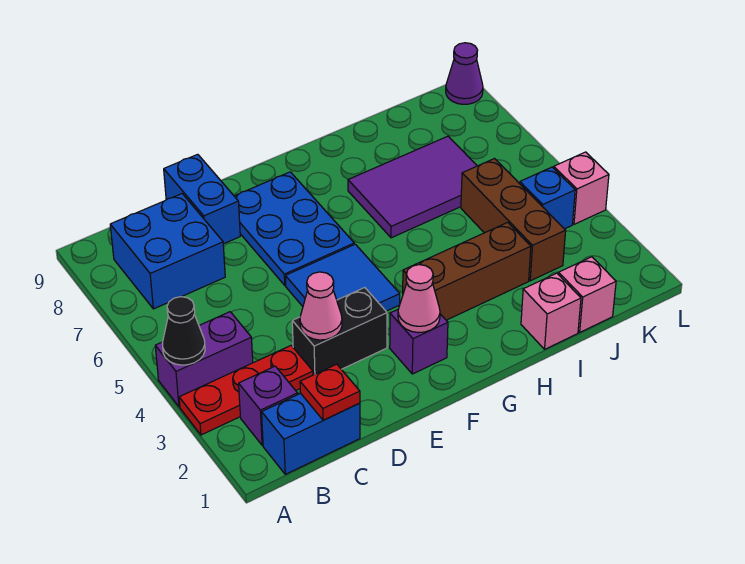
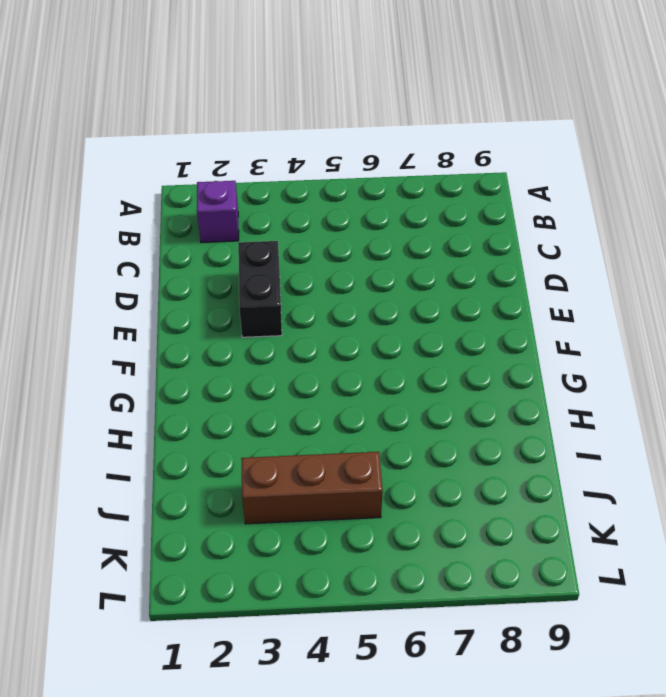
none -> red plate A3:C3 level 1
none -> purple brick A4:B4 level 1
none -> blue brick B1:C1 level 1

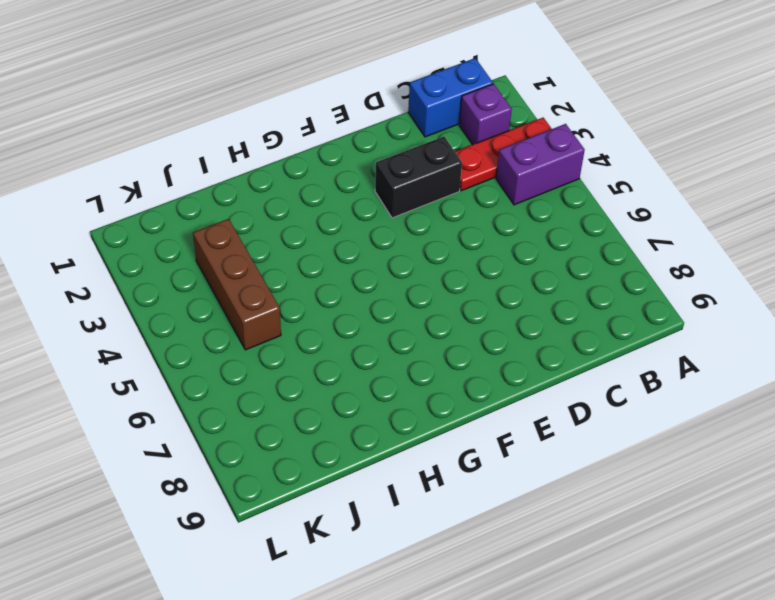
none -> blue brick B7:C8 level 1
none -> blue brick D8:D9 level 1
none -> blue tile E4:F5 level 1

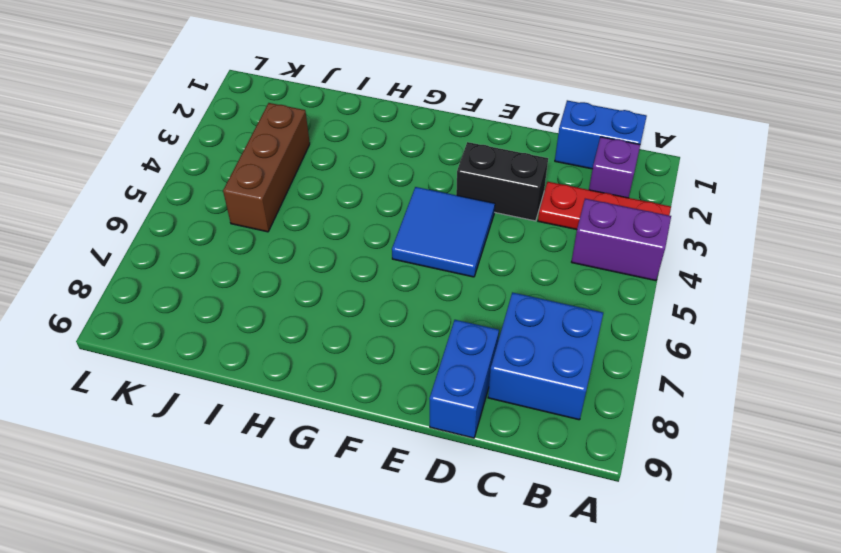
none -> blue plate E6:F8 level 1
none -> purple brick F2 level 1
none -> brown brick G3:I3 level 1

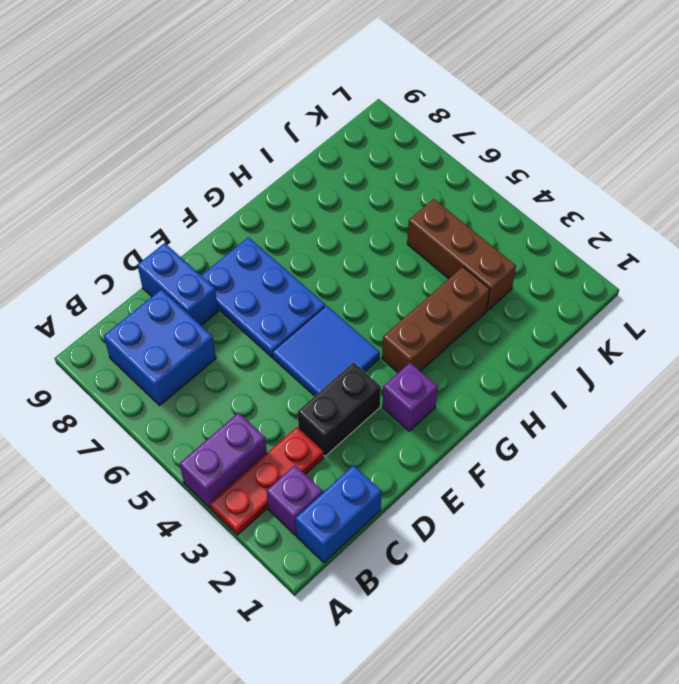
none -> purple tile H6:J7 level 1
none -> pink brick I1 level 1
none -> pink brick J1 level 1

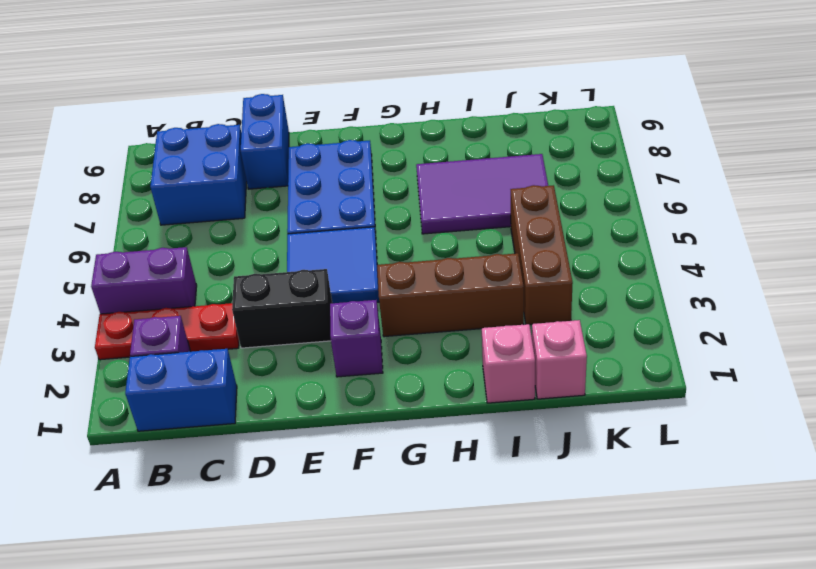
none -> blue brick K4 level 1
none -> pink brick L4 level 1
none -> purple cone L9 level 1

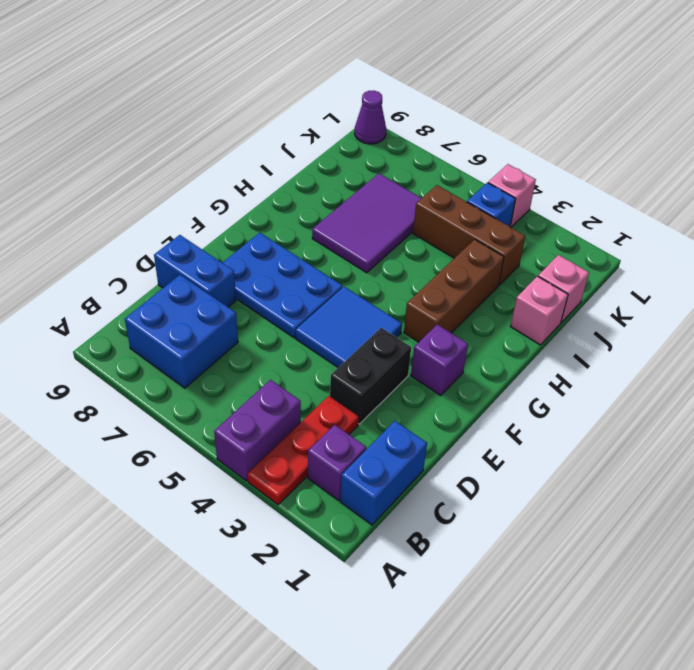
none -> black cone A4 level 2
none -> red plate C1 level 2
none -> pink cone D3 level 2

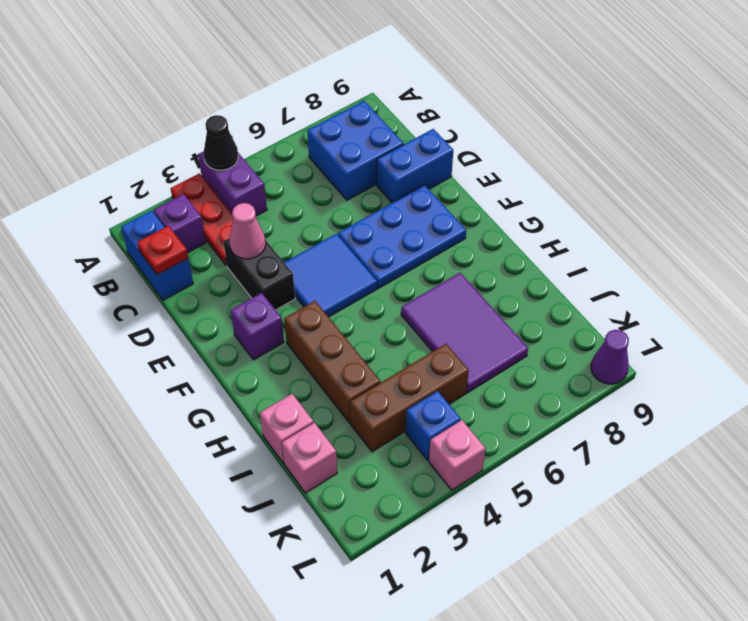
none -> pink cone F2 level 2

